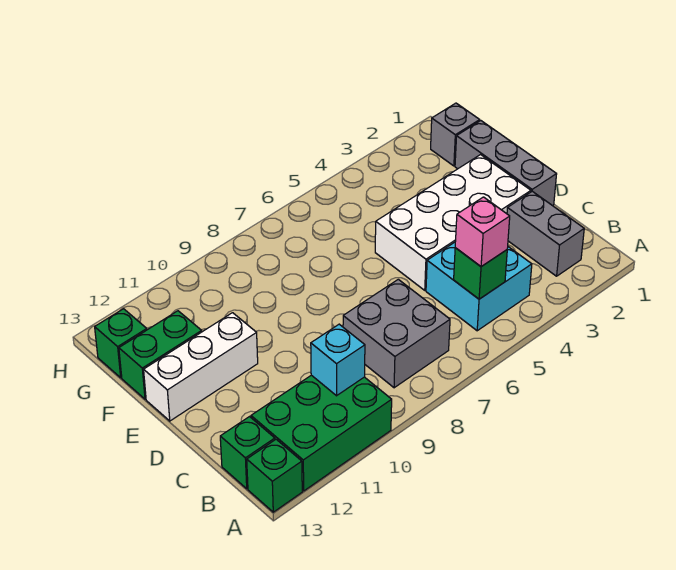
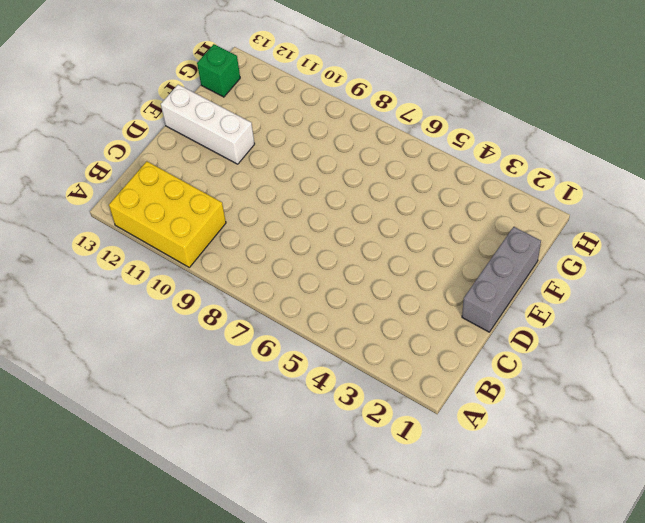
yellow brick A10:B12 level 1 -> green brick A10:B12 level 1
none -> green brick A13 level 1
none -> grey brick B2:C2 level 1
none -> cyan brick B4:C5 level 1

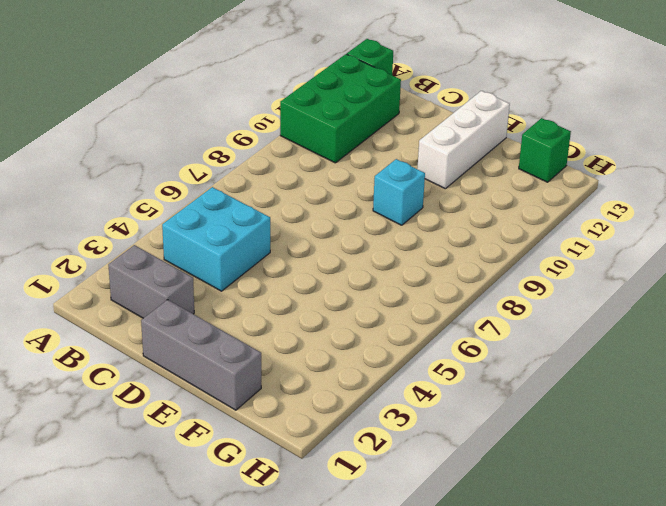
cyan brick E9 level 1 -> cyan brick B10 level 2
none -> grey brick B7:C8 level 1
none -> green brick B13 level 1
none -> white brick D2:E5 level 1

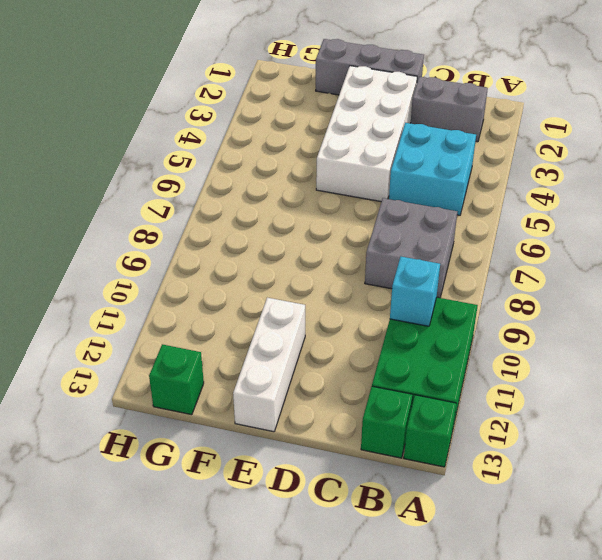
none -> green brick F12:F13 level 1
none -> grey brick G1 level 1
none -> green brick B5 level 2

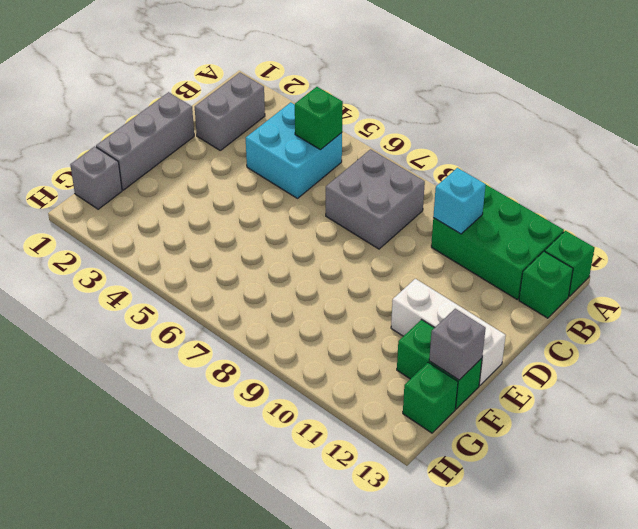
grey brick F13 level 2 -> none
none -> white brick D2:E5 level 1
none -> pink brick B5 level 3

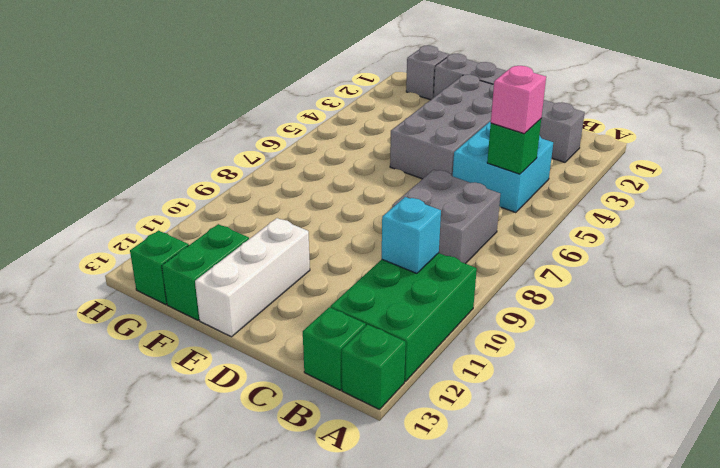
grey brick D2:E5 level 1 -> white brick D2:E5 level 1

